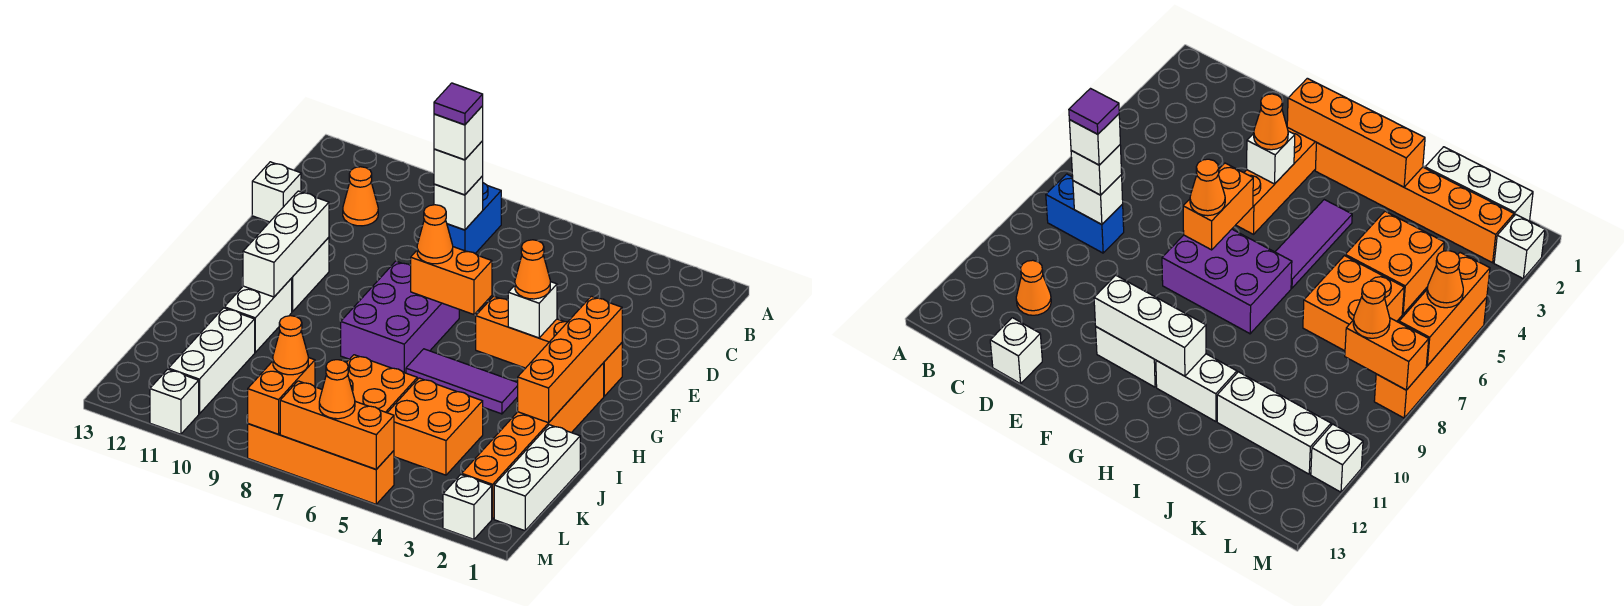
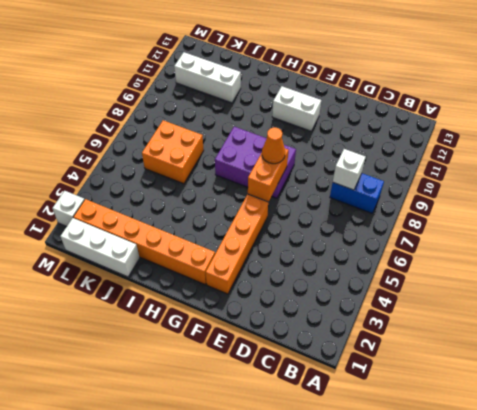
none -> orange cone C11 level 1
none -> white brick D13 level 1
none -> purple tile H4:H6 level 1
none -> white brick H11:I11 level 1

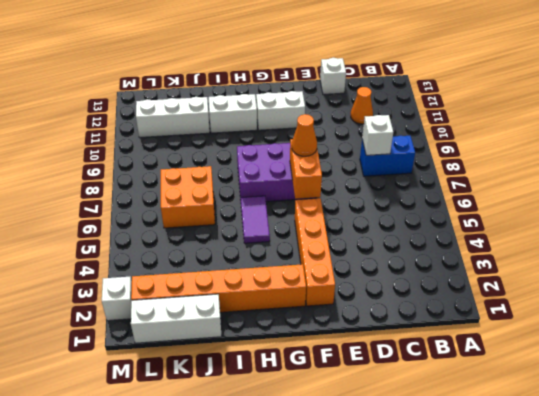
purple tile H5:H6 level 1 -> purple tile H4:H6 level 1
none -> orange brick J4:K5 level 1
none -> orange brick M5:M8 level 1
none -> white brick M11 level 1
none -> orange brick F2:I2 level 2

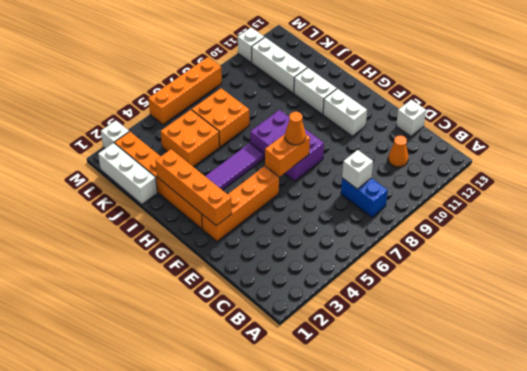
none -> white brick F4 level 2
none -> white brick F11:H11 level 2
none -> orange brick L8:M8 level 2
none -> orange brick M5:M7 level 2

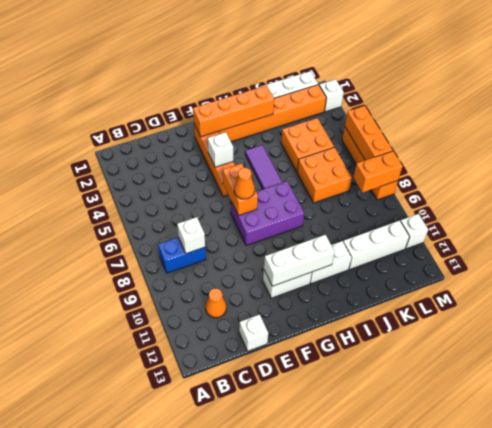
none -> white brick C8 level 3
none -> orange cone F4 level 3
none -> orange cone L8 level 3
none -> orange cone M6 level 3

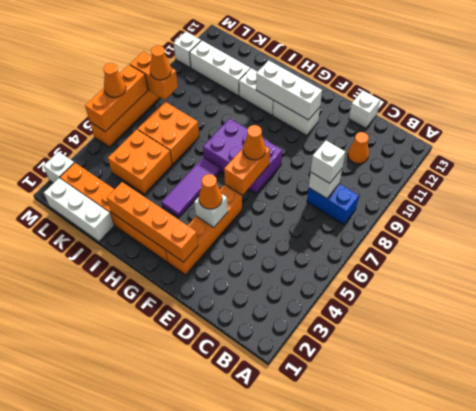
none -> white brick C8 level 4
none -> purple tile C8 level 5

